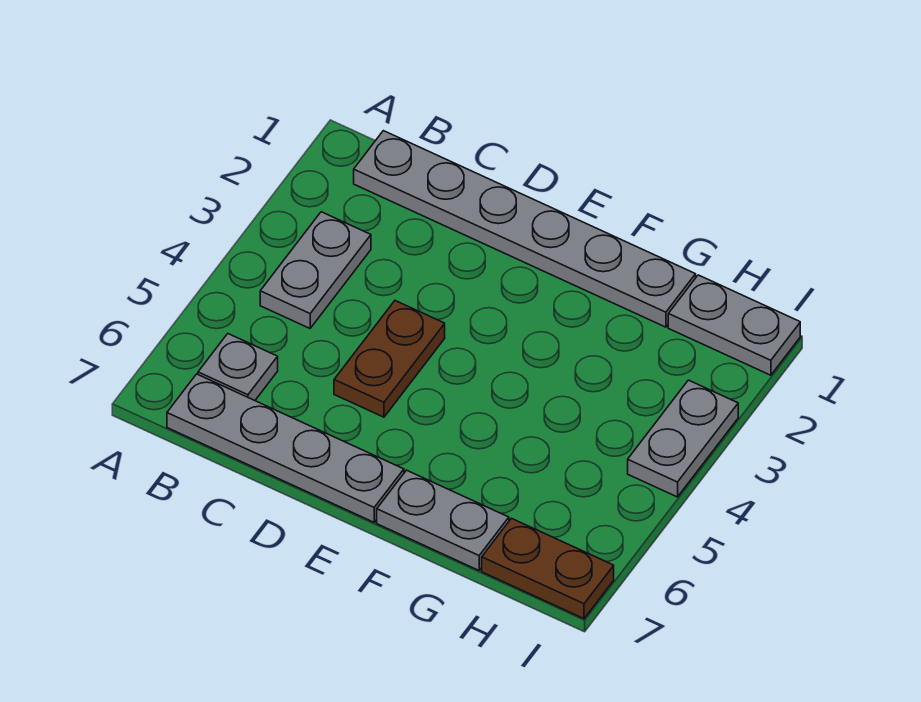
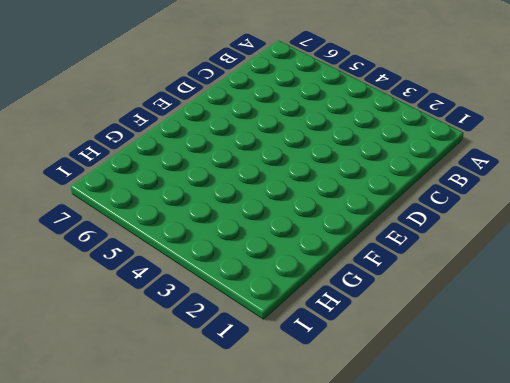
none -> grey plate B1:G1 level 1
none -> grey plate B3:B4 level 1

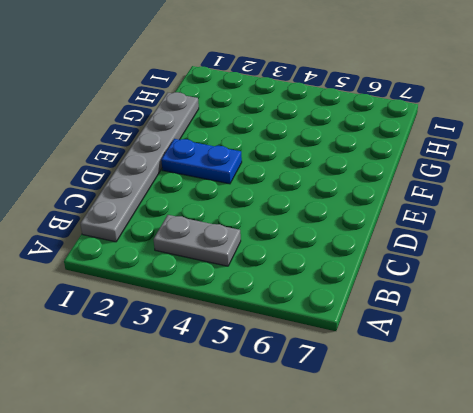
blue plate E2:E3 level 1 -> none
none -> grey plate B6 level 1
none -> grey plate B7:E7 level 1

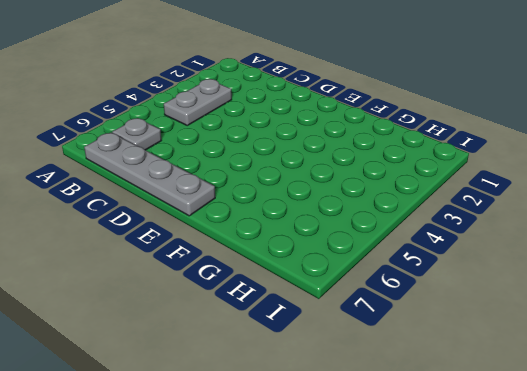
none -> grey plate B1:G1 level 1
none -> brown plate D4:D5 level 1

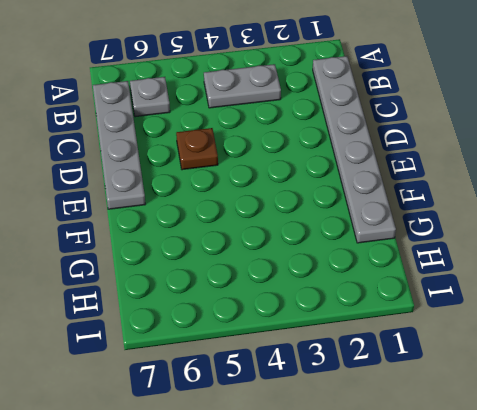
brown plate D5 level 1 -> brown plate D4:D5 level 1
none -> grey plate F7:G7 level 1
none -> grey plate H1:I1 level 1

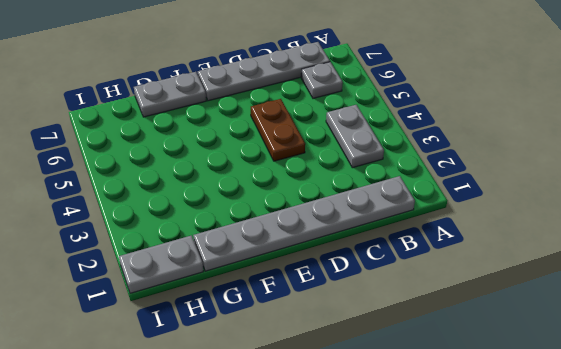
none -> brown plate H7:I7 level 1
none -> grey plate I3:I4 level 1

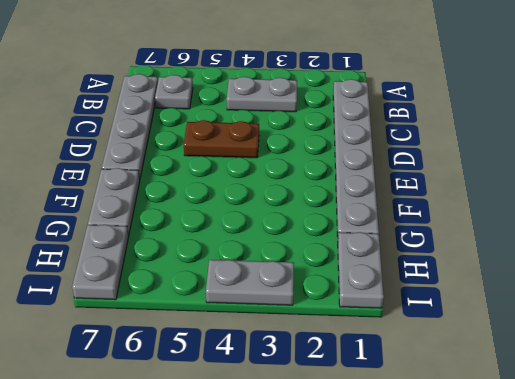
grey plate H7:I7 level 1 -> brown plate H7:I7 level 1

